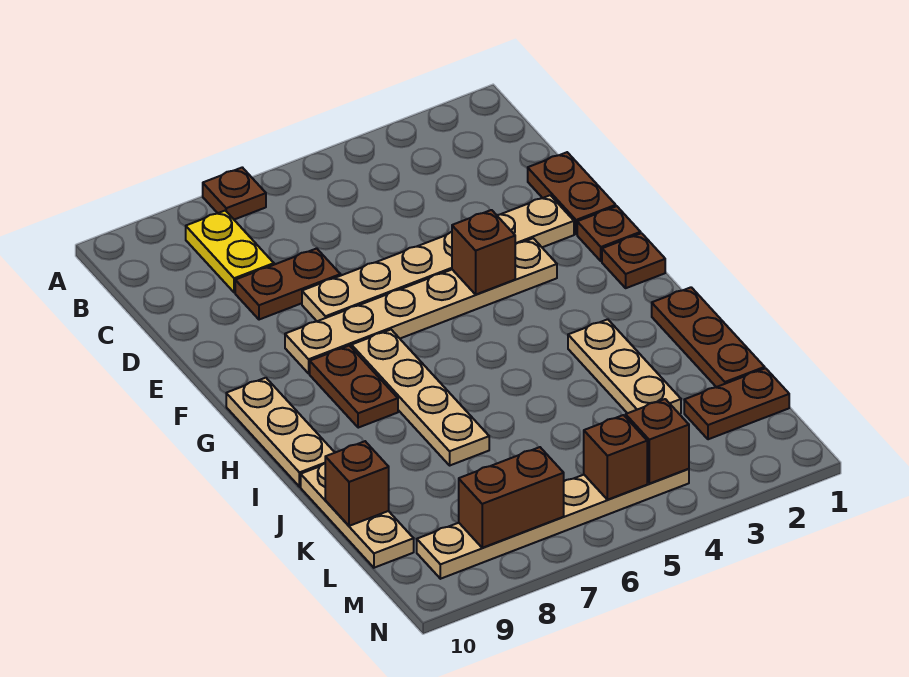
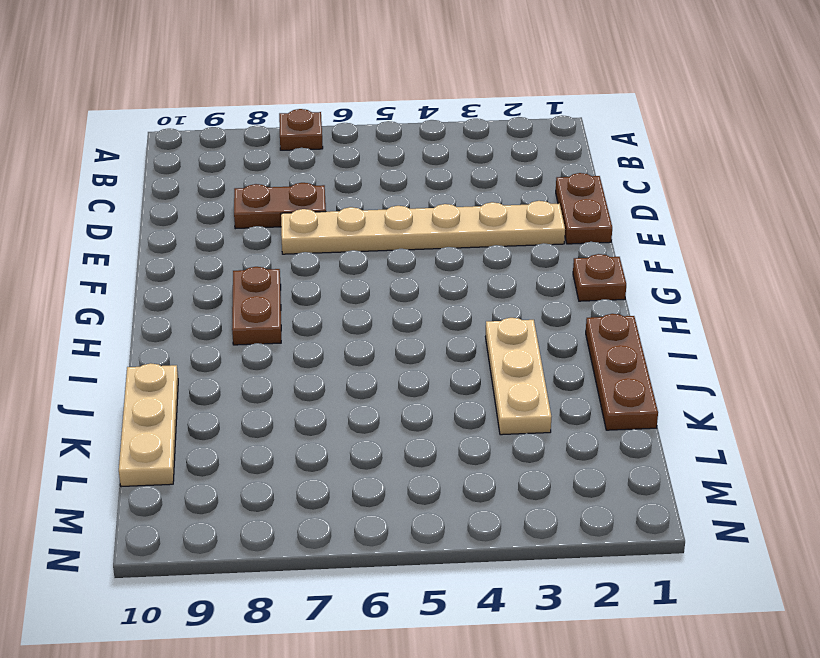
none -> yellow plate B8:C8 level 1
none -> brown plate F1 level 1
none -> tan plate F3:F8 level 1

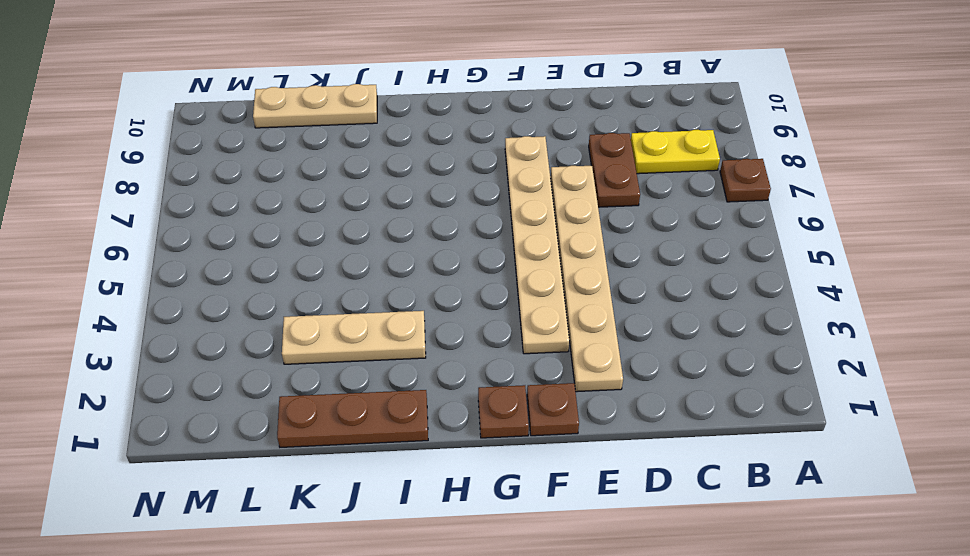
none -> brown plate D1:E1 level 1
none -> tan plate G7:J7 level 1
none -> brown plate G8:H8 level 1

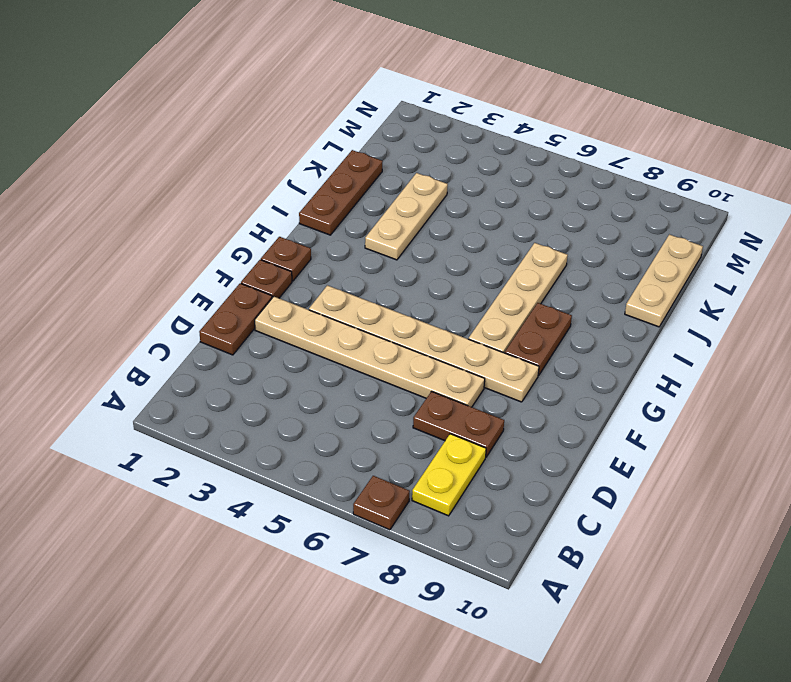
none -> tan plate G10:I10 level 1
none -> brown plate L1:L2 level 1
none -> tan plate M4:M9 level 1

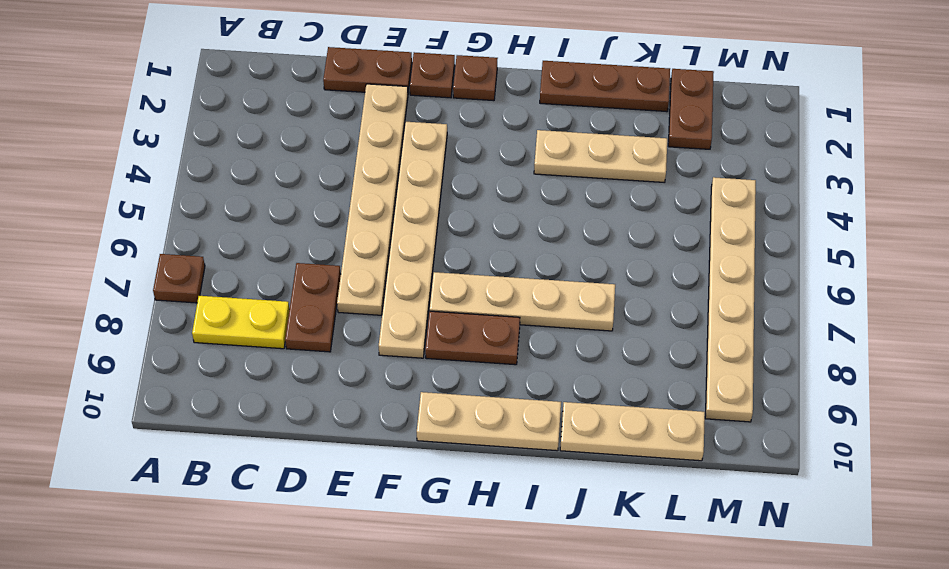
none -> brown brick F4 level 2
none -> brown brick K10 level 2
none -> brown brick M4 level 2

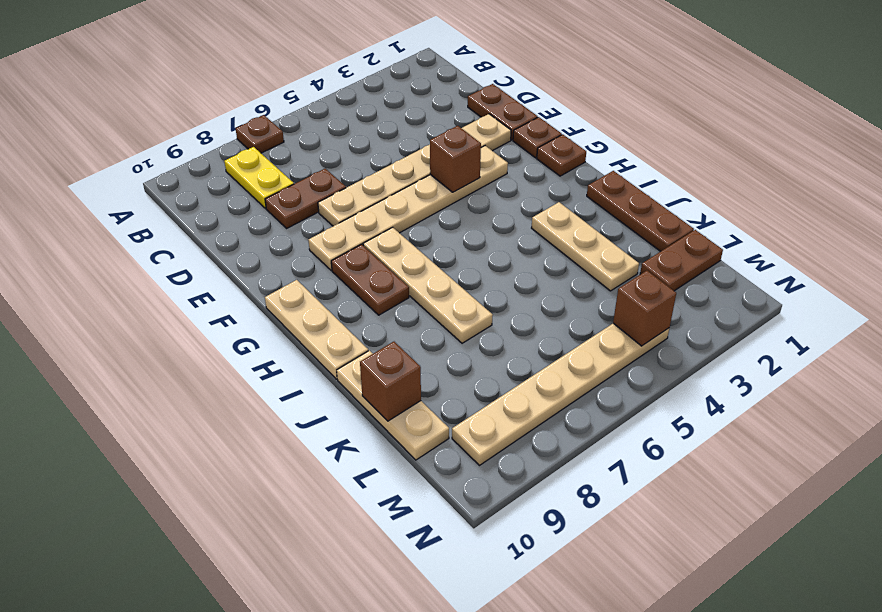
none -> brown brick M5 level 2
none -> brown brick M7:M8 level 2

